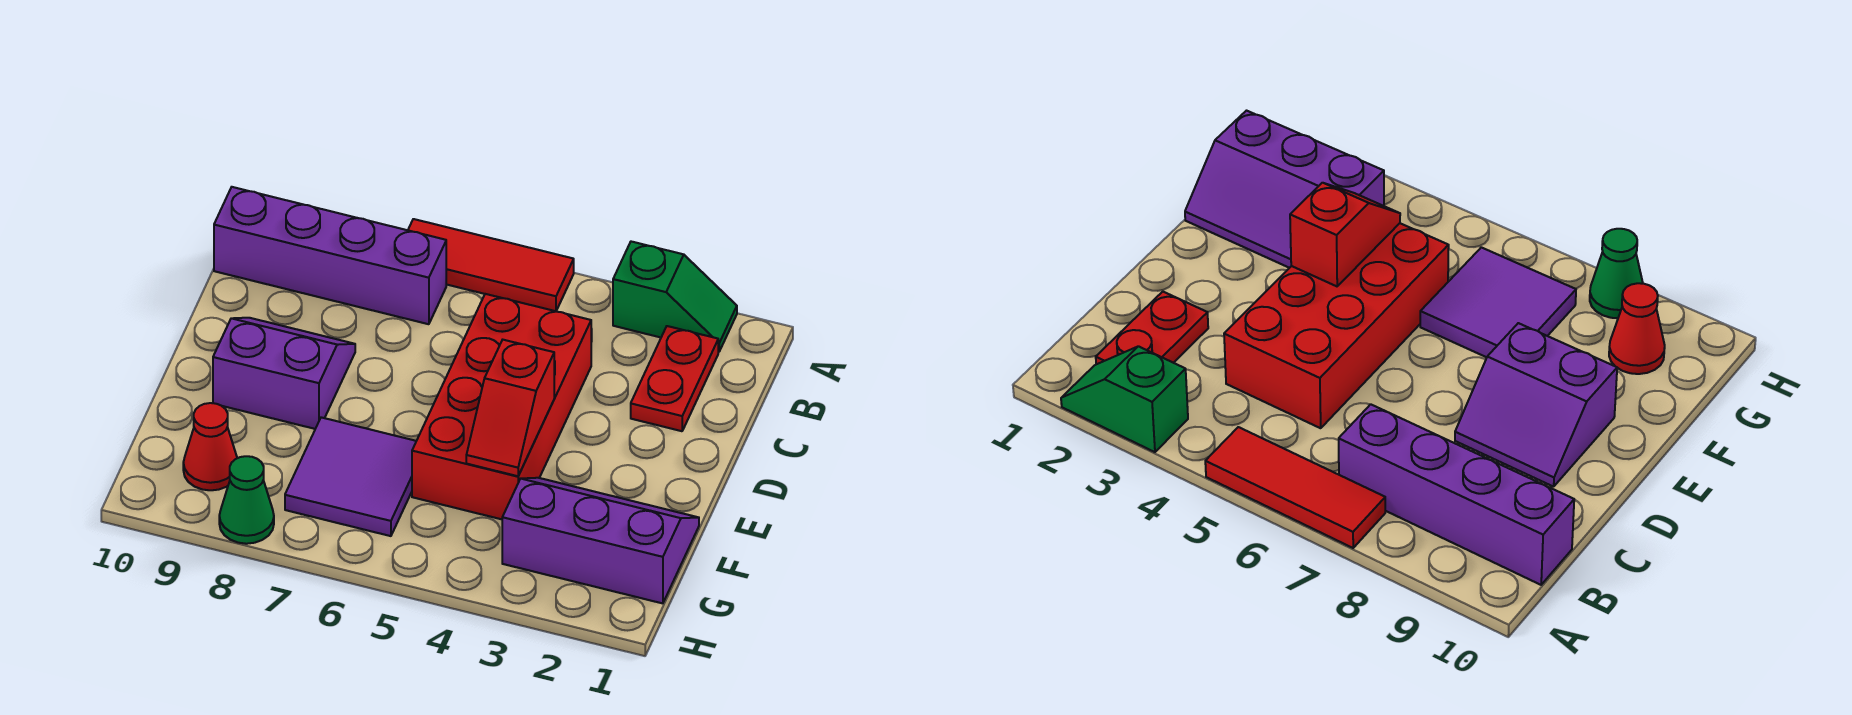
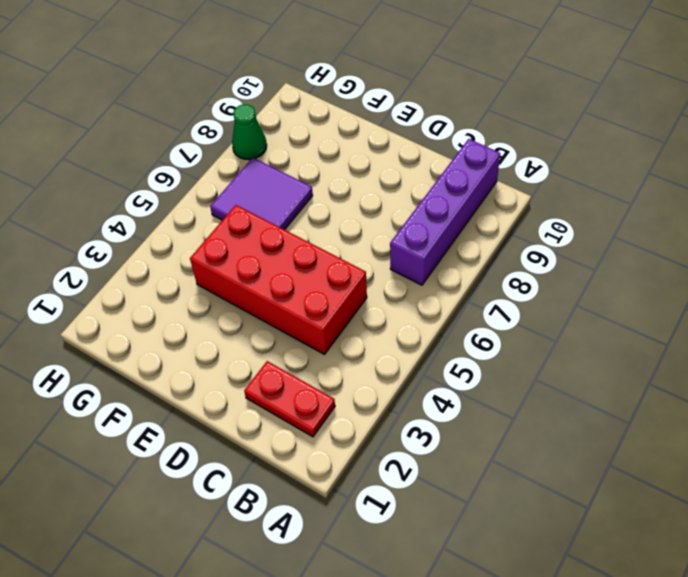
none -> green slope A2:A3 level 1 top 3
none -> red tile A5:A7 level 1

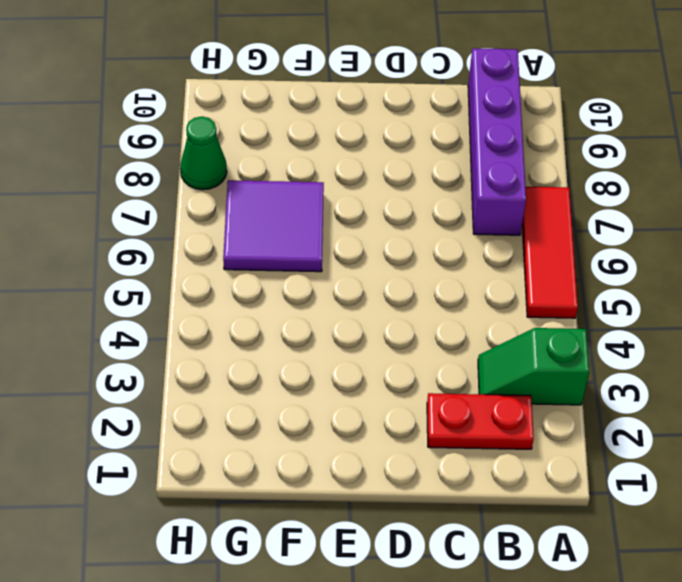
green slope A3:B3 level 1 top A -> green slope A2:A3 level 1 top 3
none -> red brick C4:F5 level 1
none -> purple slope D8:E9 level 1 top E

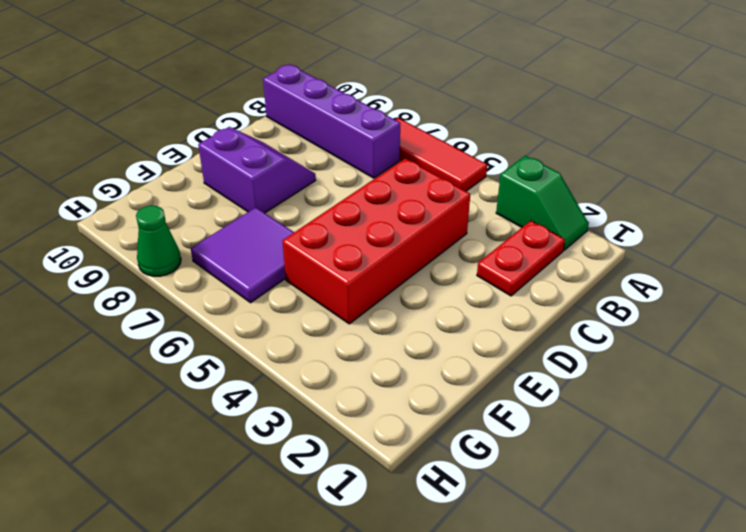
none -> purple slope F1:G3 level 1 top G
none -> red cone G9 level 1

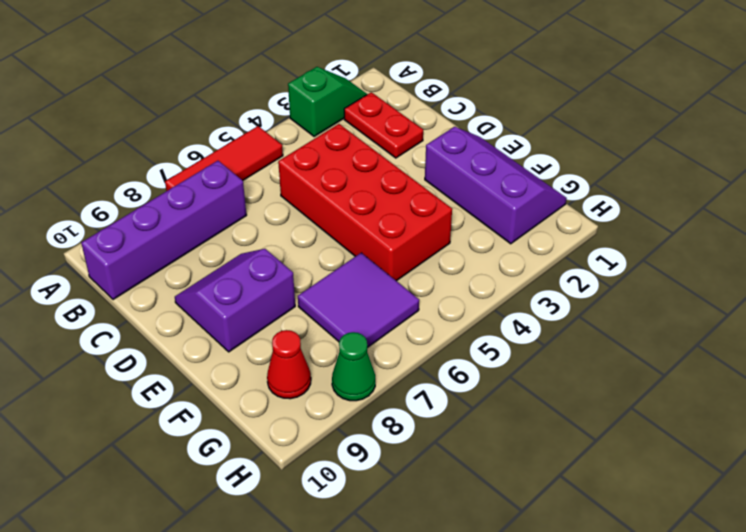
purple slope E1:G2 level 1 top 2 -> purple slope F1:G3 level 1 top G
none -> red slope E4:F4 level 2 top E

